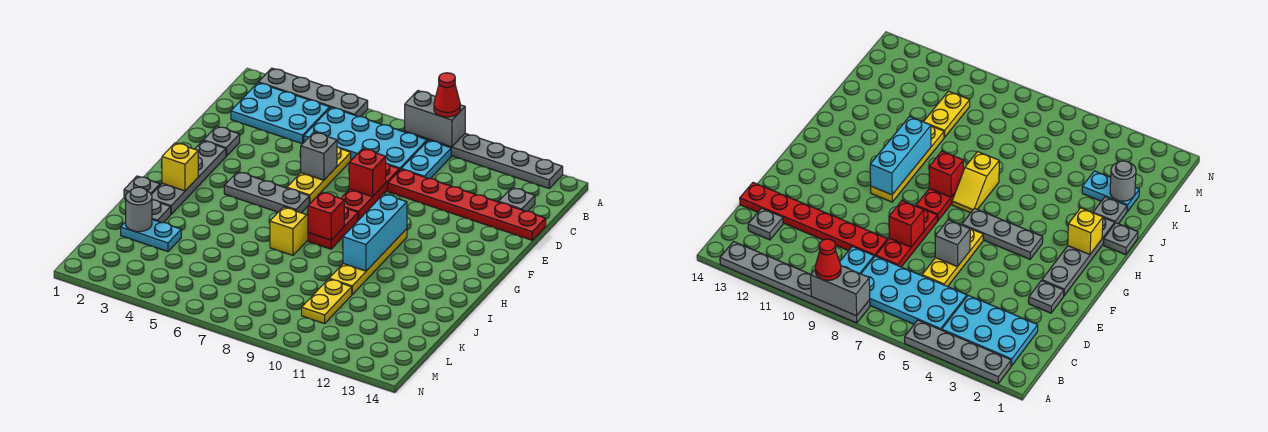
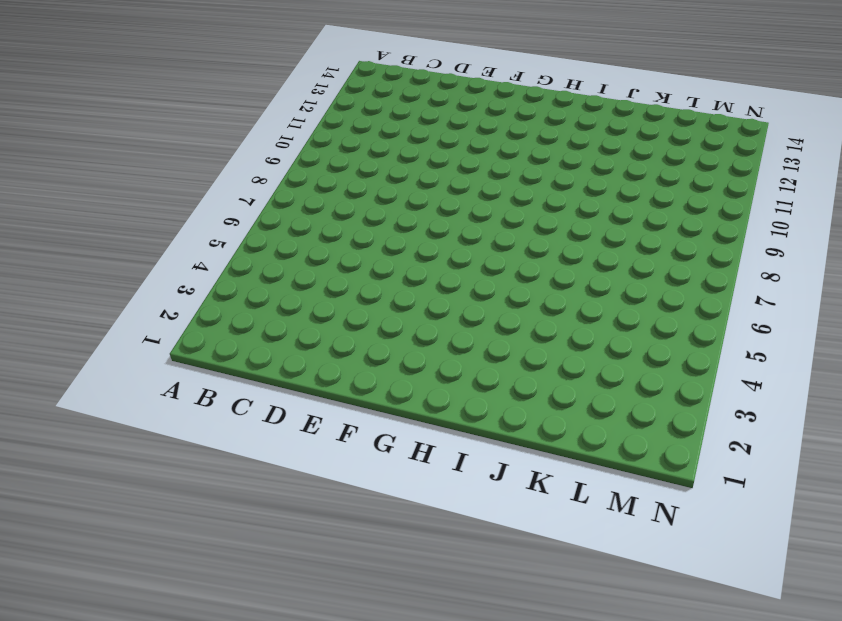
none -> grey plate A2:A5 level 1
none -> grey plate A8:A13 level 1
none -> cyan plate B2:C4 level 1

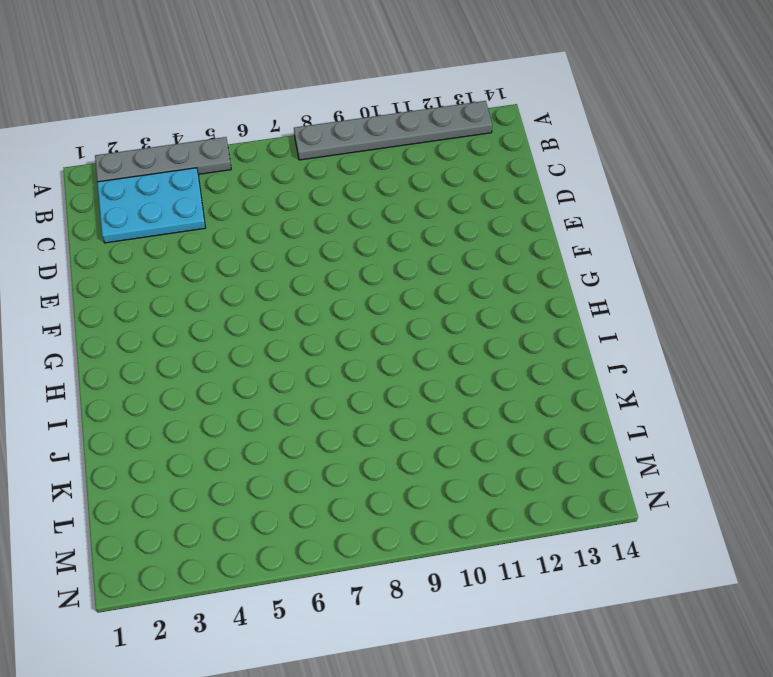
none -> cyan plate B5:C8 level 1
none -> cyan plate B9:C9 level 1
none -> grey plate C13 level 1

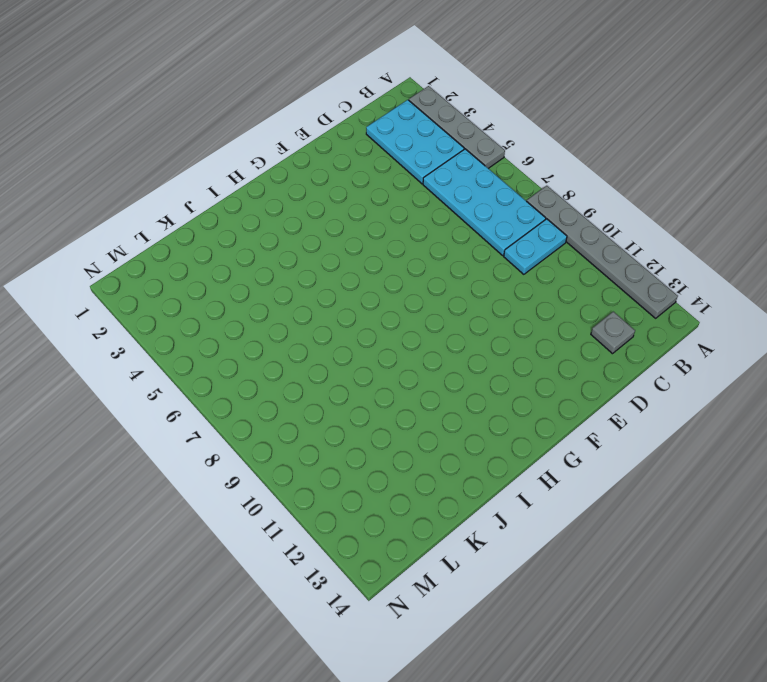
none -> yellow plate D6:F6 level 1
none -> red plate D8:F8 level 1
none -> red plate D9:D14 level 1

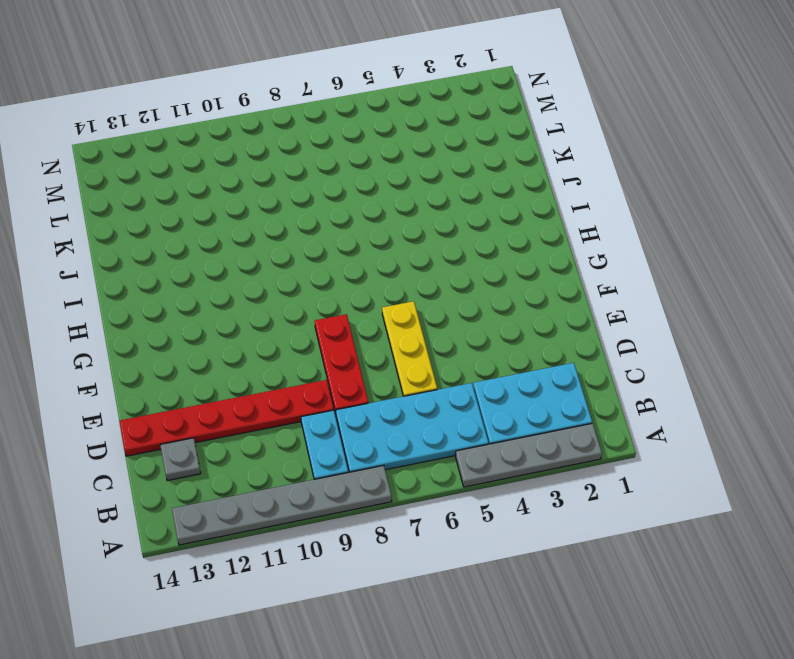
none -> grey plate E2 level 1
none -> grey plate F2:I2 level 1
none -> grey plate G4:G6 level 1

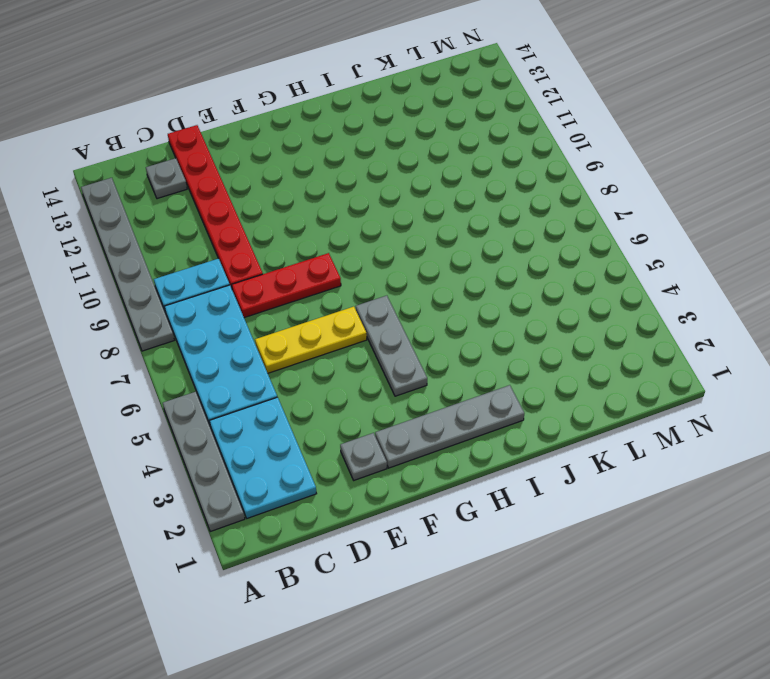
none -> red plate G8:H8 level 1
none -> yellow plate G10:J10 level 1
none -> yellow slope H7:I7 level 1 top I

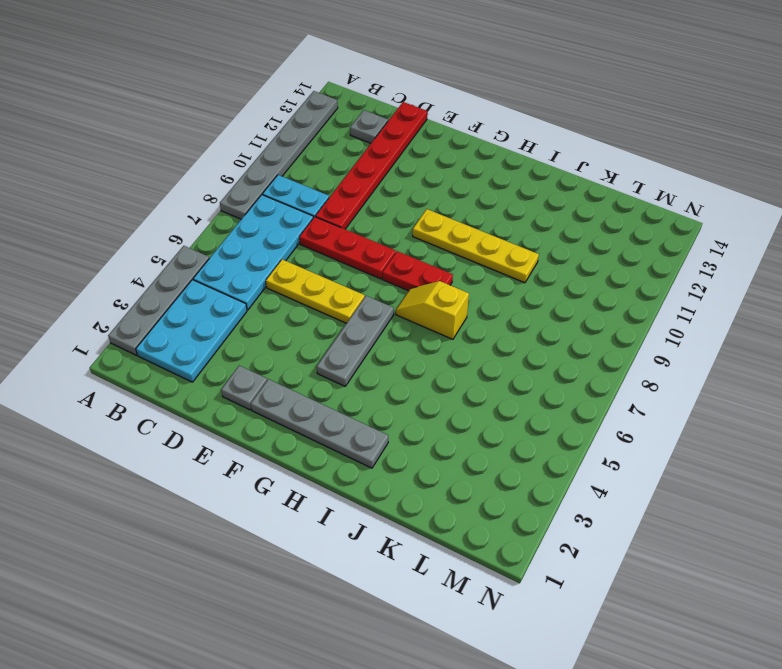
none -> grey plate I1 level 1
none -> grey plate J2 level 1
none -> cyan plate K2:K3 level 1

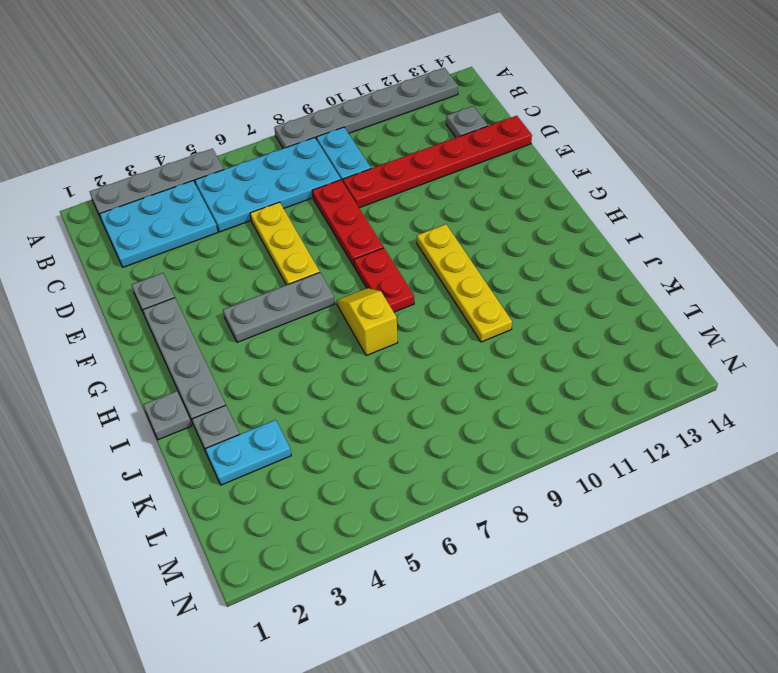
none -> yellow plate K10:L10 level 1
none -> grey brick A8:A9 level 2
none -> grey brick E6 level 2

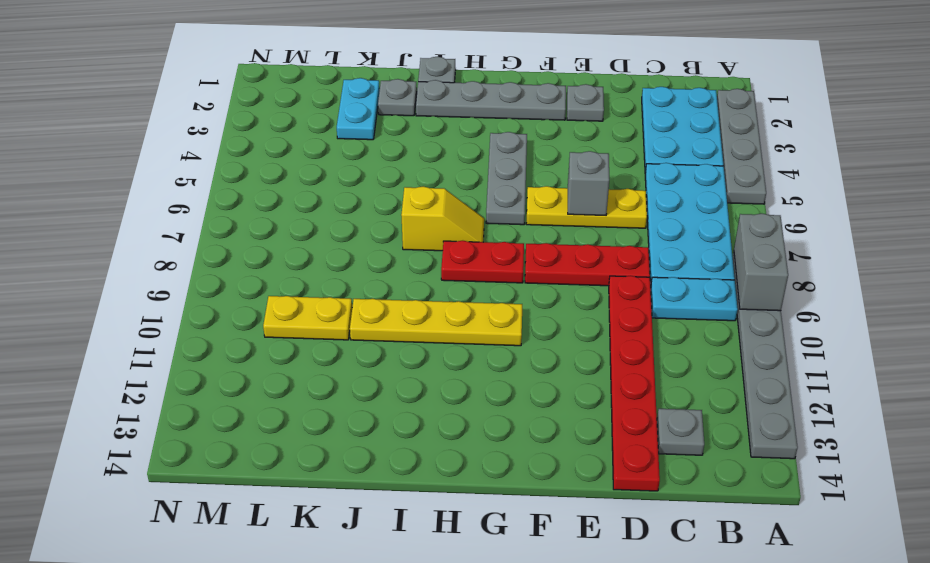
none -> red brick E8 level 2
none -> cyan brick G10:I10 level 2
none -> yellow brick H2 level 2

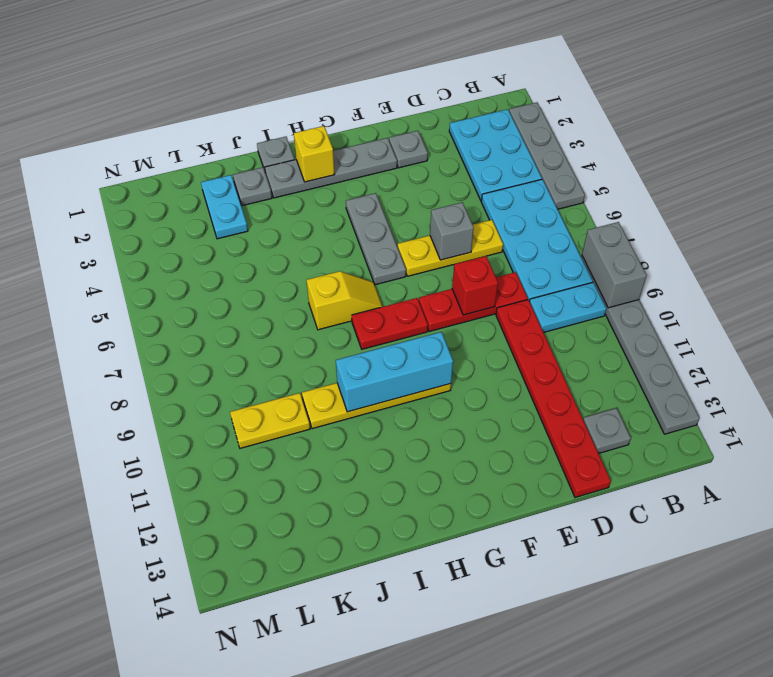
none -> red brick H8 level 2
none -> grey round brick K2 level 2
none -> red cone A9 level 3

